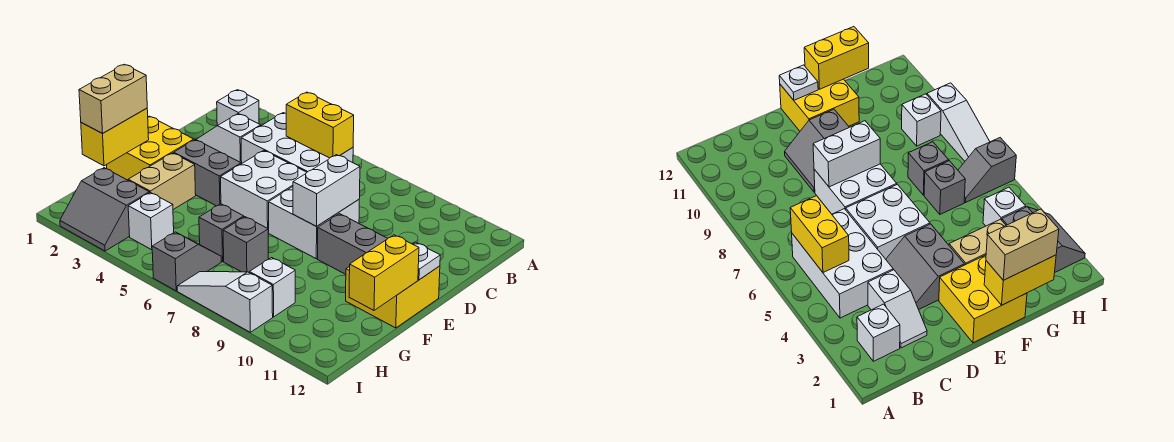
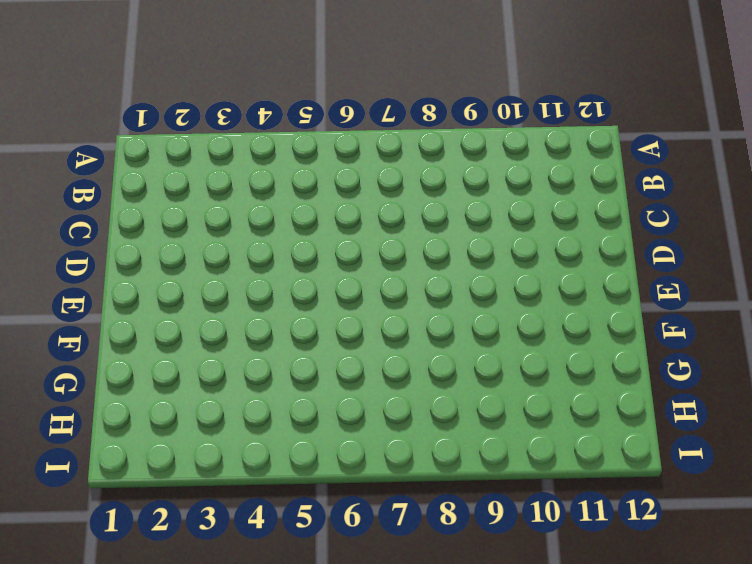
none -> white brick B2 level 1
none -> white brick B4:C6 level 1
none -> white slope C2:C3 level 1 top 3

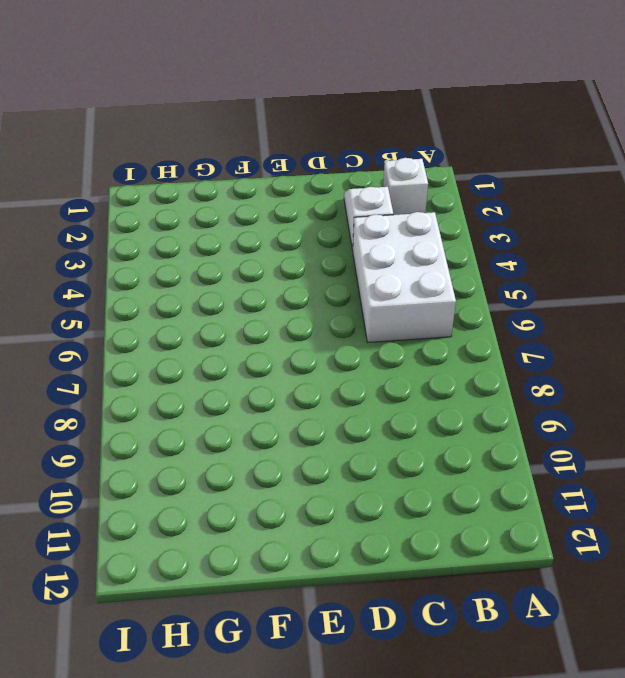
none -> grey slope D3:E4 level 1 top E
none -> white brick D5:E6 level 1
none -> white brick D7:E8 level 1

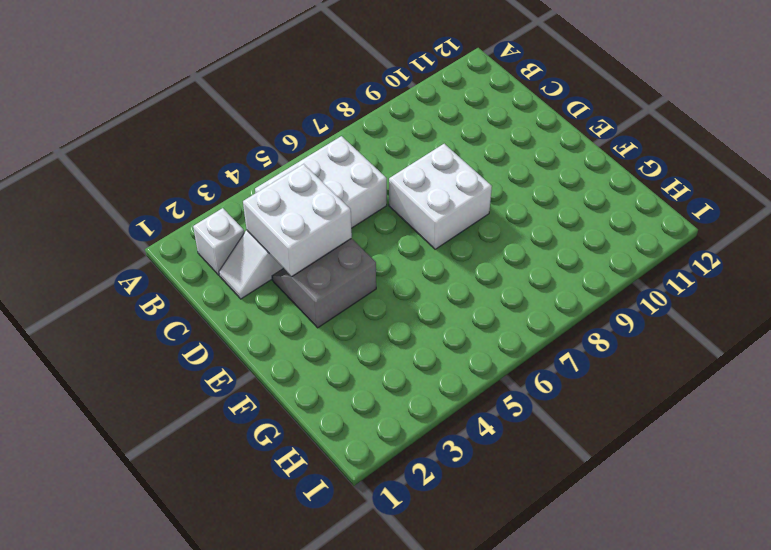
white brick C3:D4 level 2 -> white brick D5:E6 level 1
none -> grey slope D9:E10 level 1 top E
none -> yellow brick E1:F2 level 1
none -> yellow brick E11:F12 level 1

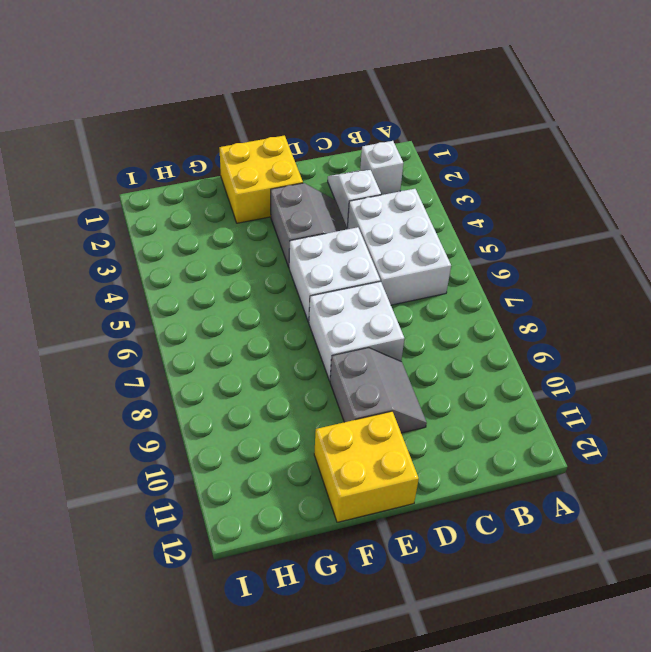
none -> tan brick F3:G3 level 1
none -> grey brick G6 level 1
none -> grey brick G7 level 1

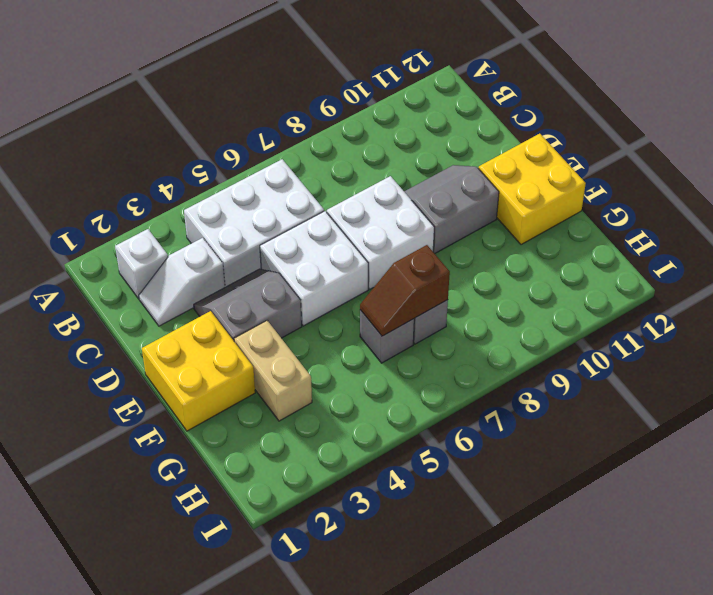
brown slope G6:G7 level 2 top 7 -> none
none -> grey slope H2:I3 level 1 top H
none -> white brick H4 level 1
none -> grey slope H6:I6 level 1 top I

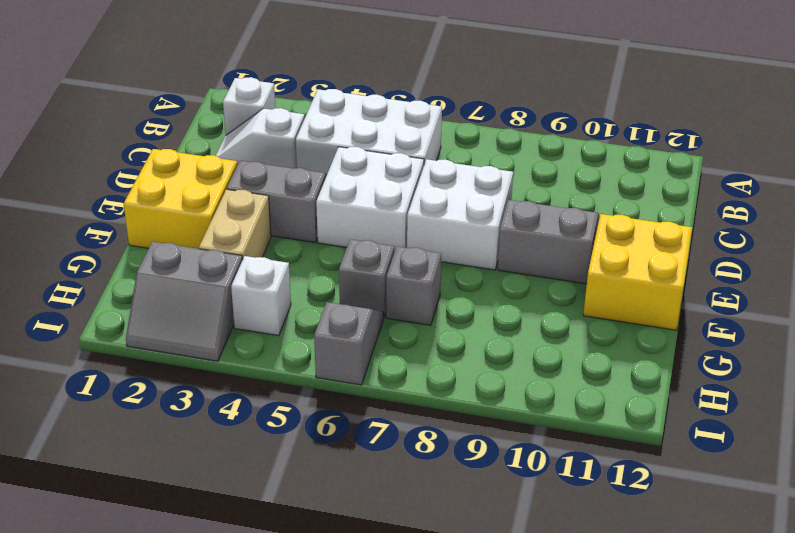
none -> white brick H9 level 1
none -> white slope I7:I9 level 1 top 9
none -> yellow brick B5:B6 level 2

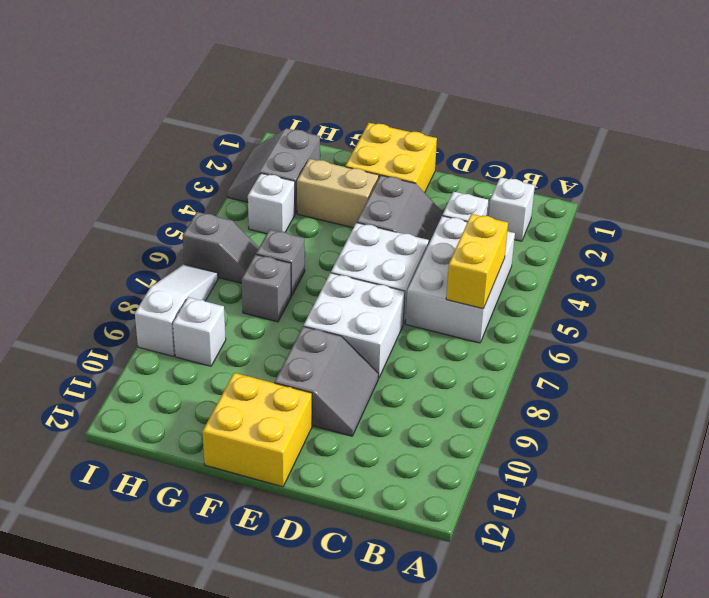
none -> white brick D8:E8 level 2
none -> white plate E12 level 2
none -> yellow brick F1:G1 level 2

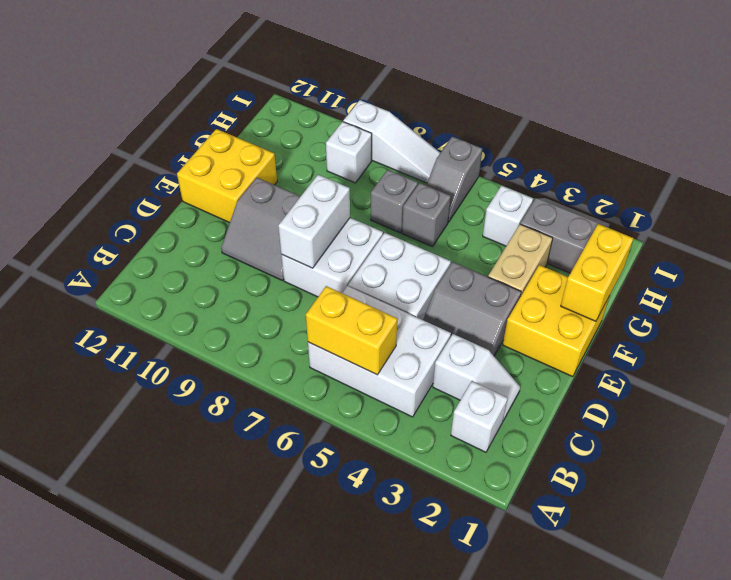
none -> white plate E12 level 2
none -> yellow brick F12:G12 level 2
none -> tan brick F1:G1 level 3

